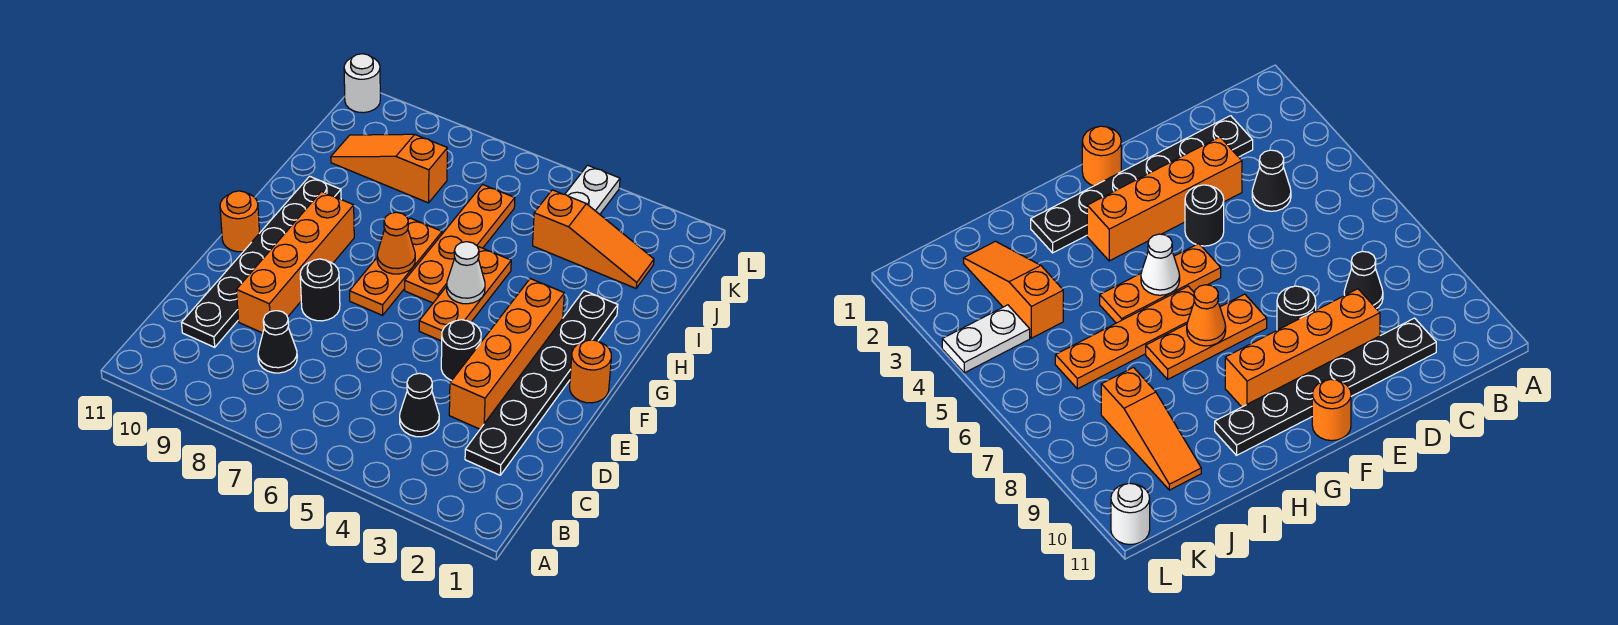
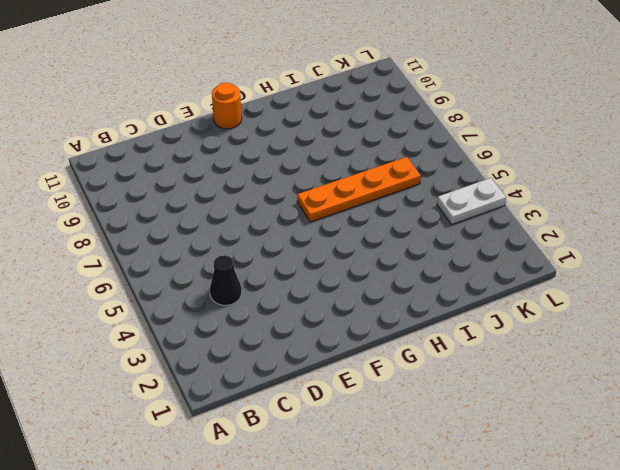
none -> black plate C2:H2 level 1
none -> black cone C8 level 1
none -> black plate C10:H10 level 1

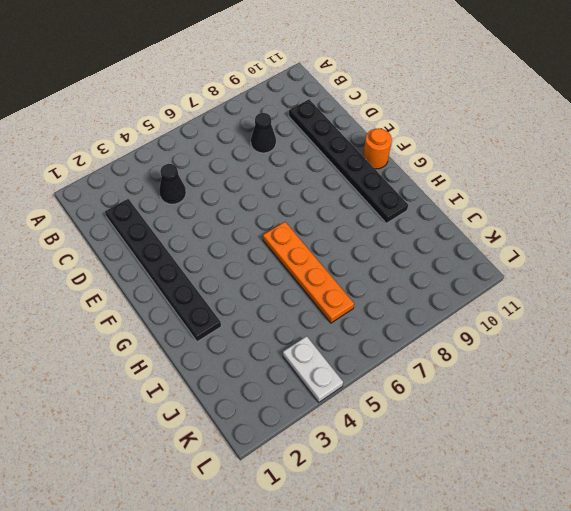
none -> orange brick D3:G3 level 1
none -> orange brick D9:G9 level 1
none -> black round brick E4 level 1

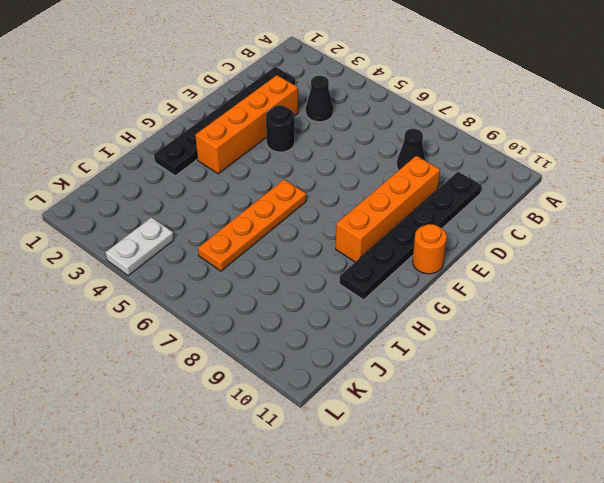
none -> black round brick E8 level 1
none -> orange round brick F1 level 1
none -> orange plate F5:H5 level 1

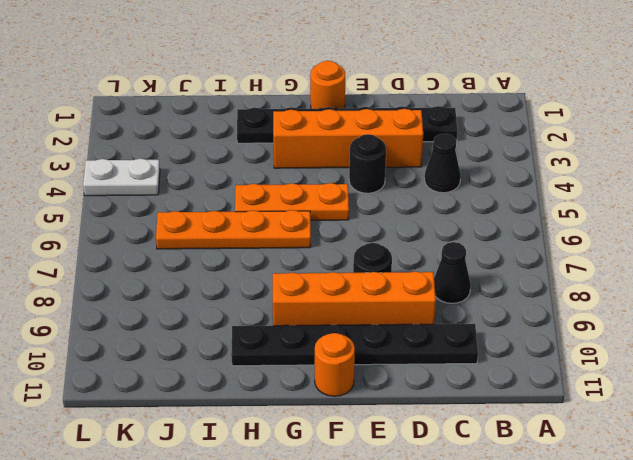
none -> orange plate F7:H7 level 1
none -> orange slope J2:J4 level 1 top 4
none -> orange slope J8:J10 level 1 top 8

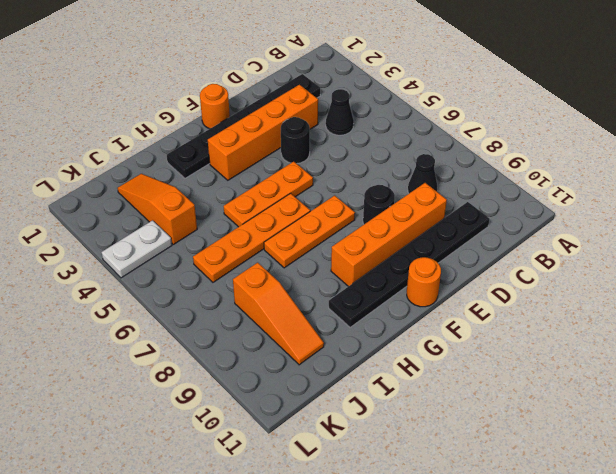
none -> white round brick L11 level 1
none -> white cone G5 level 2
none -> orange cone G7 level 2

